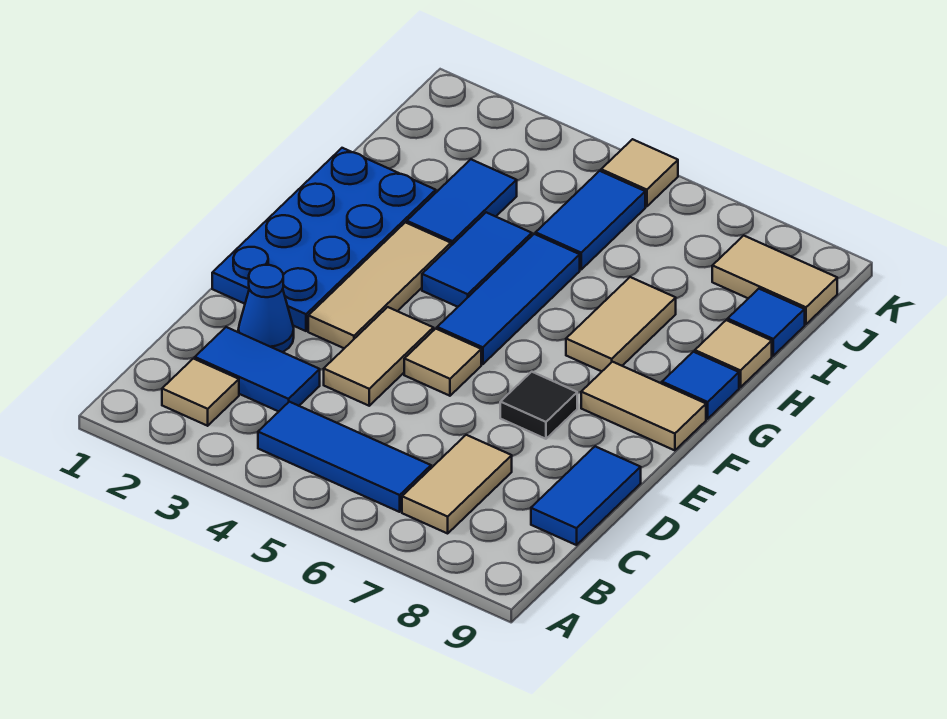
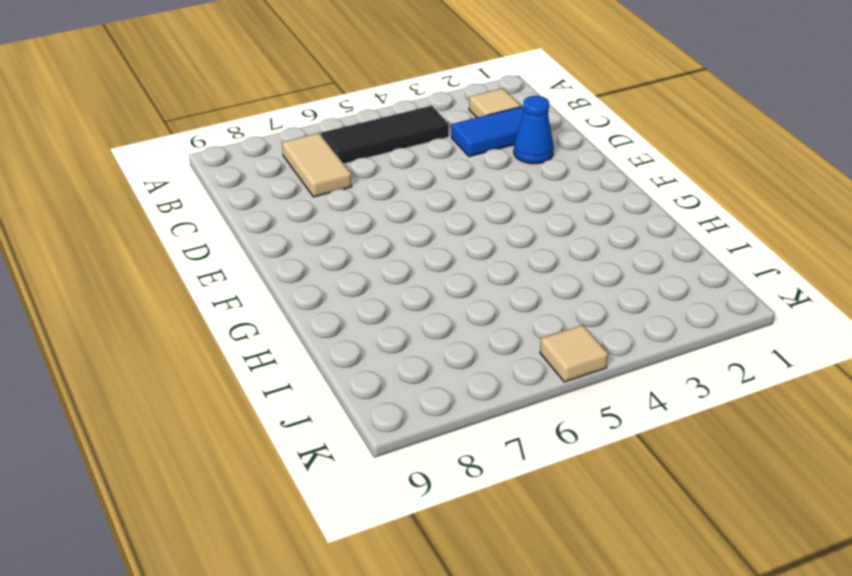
black tile B4:B6 level 1 -> blue tile B4:B6 level 1
none -> blue tile C9:D9 level 1
none -> tan tile D4:E4 level 1
none -> blue plate E1:H2 level 1

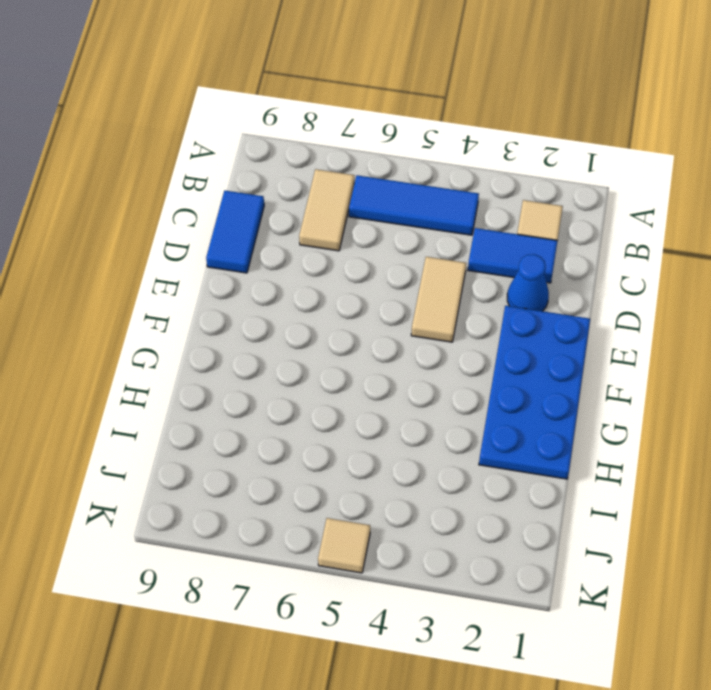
none -> tan tile E3:G3 level 1
none -> tan tile E5 level 1
none -> black tile E7 level 1

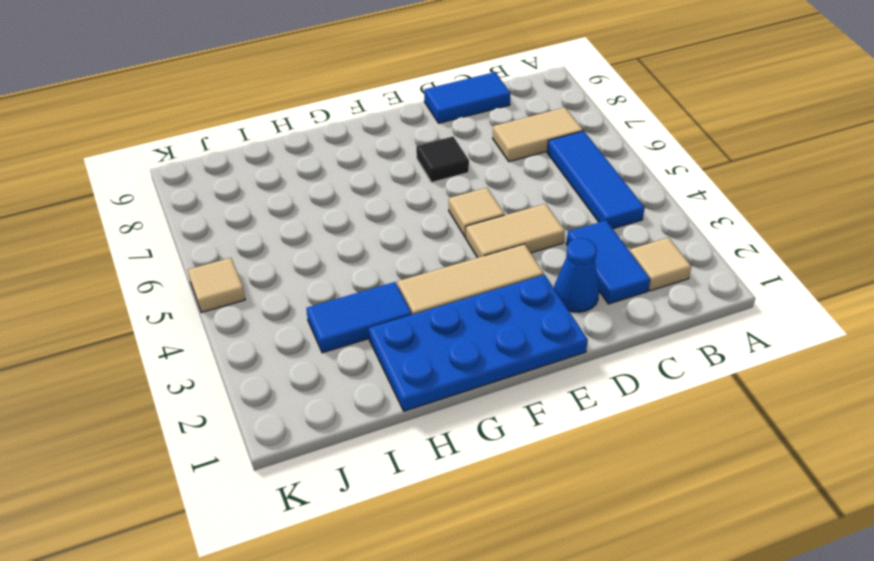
none -> blue tile F5:H5 level 1
none -> tan tile F8:F9 level 1
none -> blue tile G4:H4 level 1

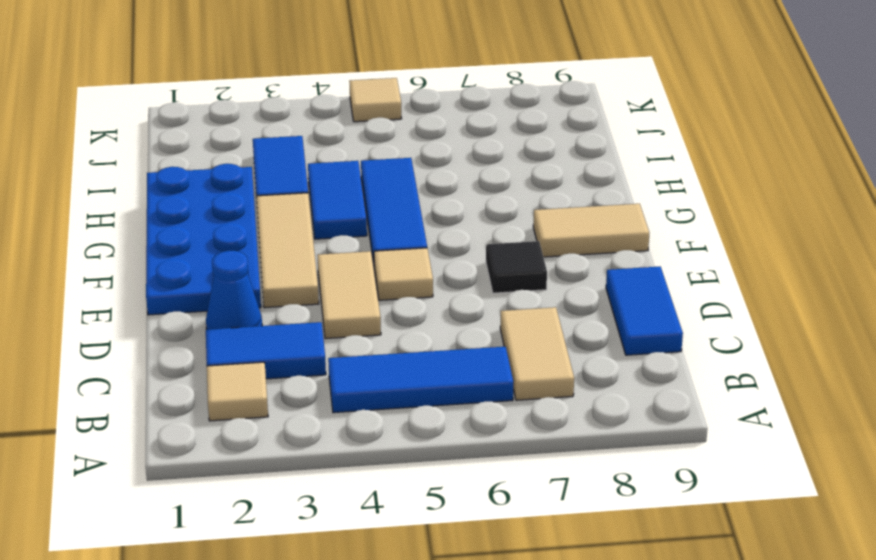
none -> tan tile G7:H7 level 1
none -> blue tile G9 level 1
none -> tan tile H9 level 1

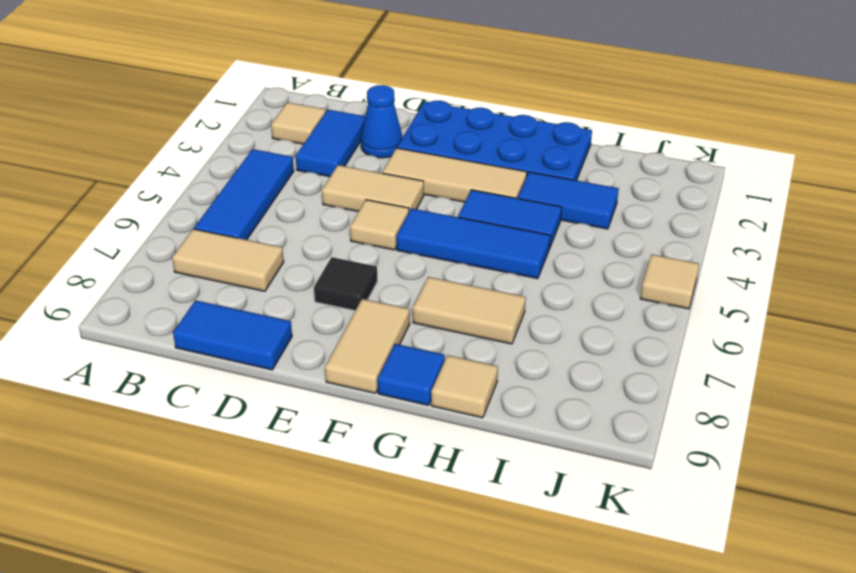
none -> blue tile I5:J5 level 1
none -> blue tile I9 level 1
none -> tan tile J8:J9 level 1

